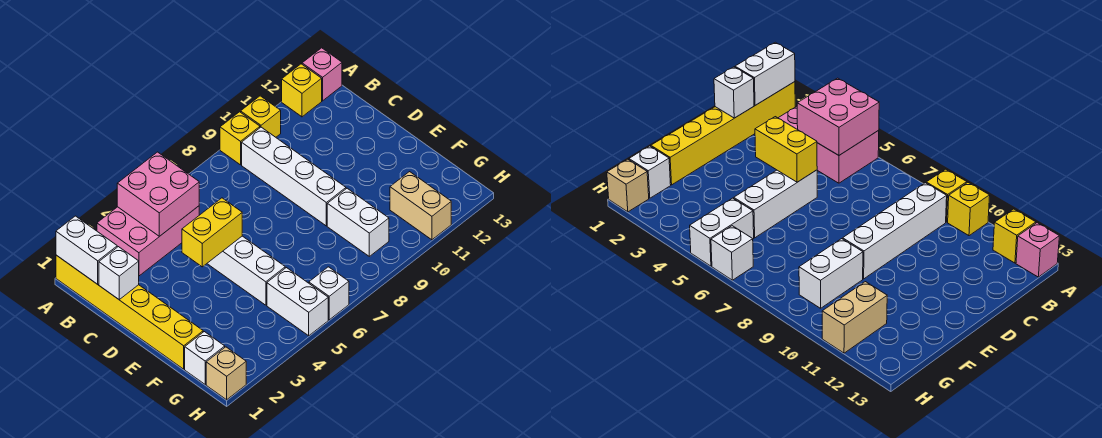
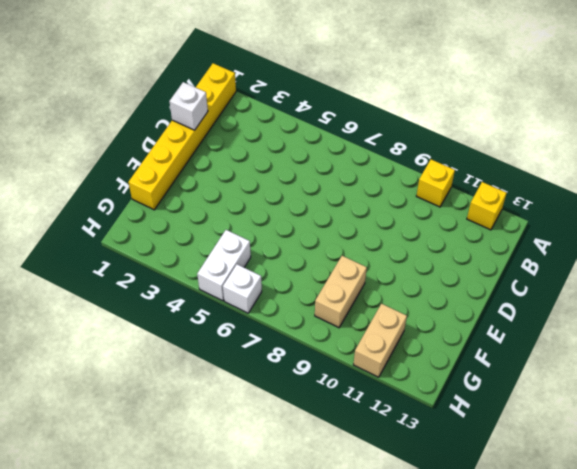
tan brick F9:G9 level 1 -> white brick F9:G9 level 1
none -> pink brick A3:B5 level 1
none -> yellow brick A9 level 1
none -> pink brick A13 level 1

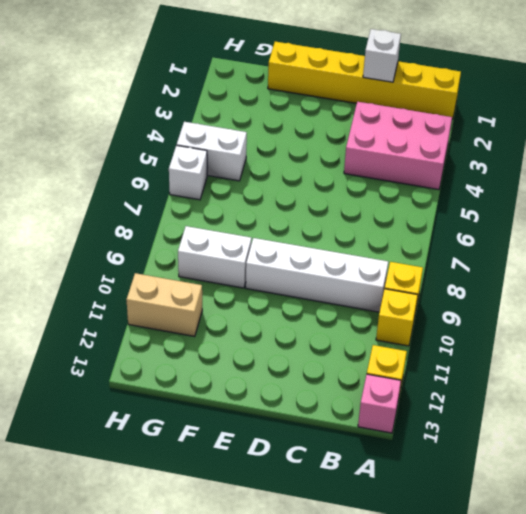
pink brick A3:C4 level 1 -> pink brick A3:B5 level 1
none -> white brick D5:F5 level 1
none -> white brick G1 level 1
none -> tan brick H1 level 1

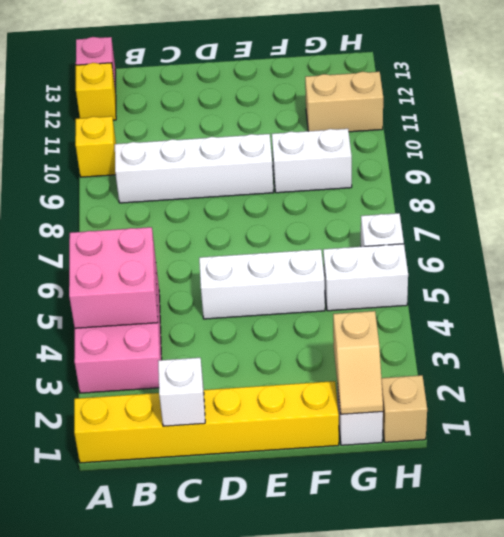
tan slope G1:G2 level 2 top 2 -> none
none -> yellow brick A9 level 1
none -> white brick A1:B1 level 2
none -> yellow brick D4:D5 level 2

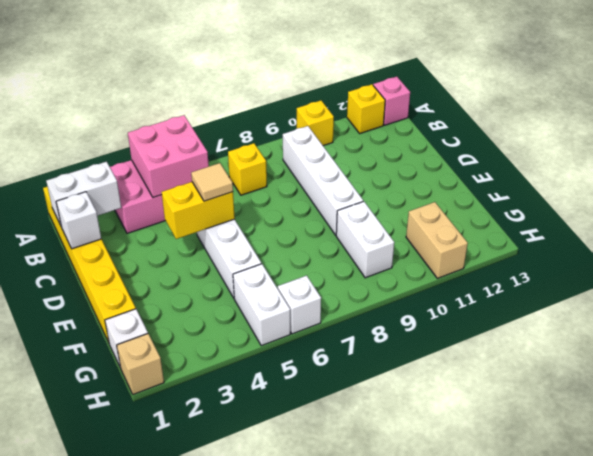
white brick B1:B2 level 2 -> white brick A1:B1 level 2
yellow brick B7 level 1 -> yellow brick A9 level 1
tan tile D5 level 3 -> none

